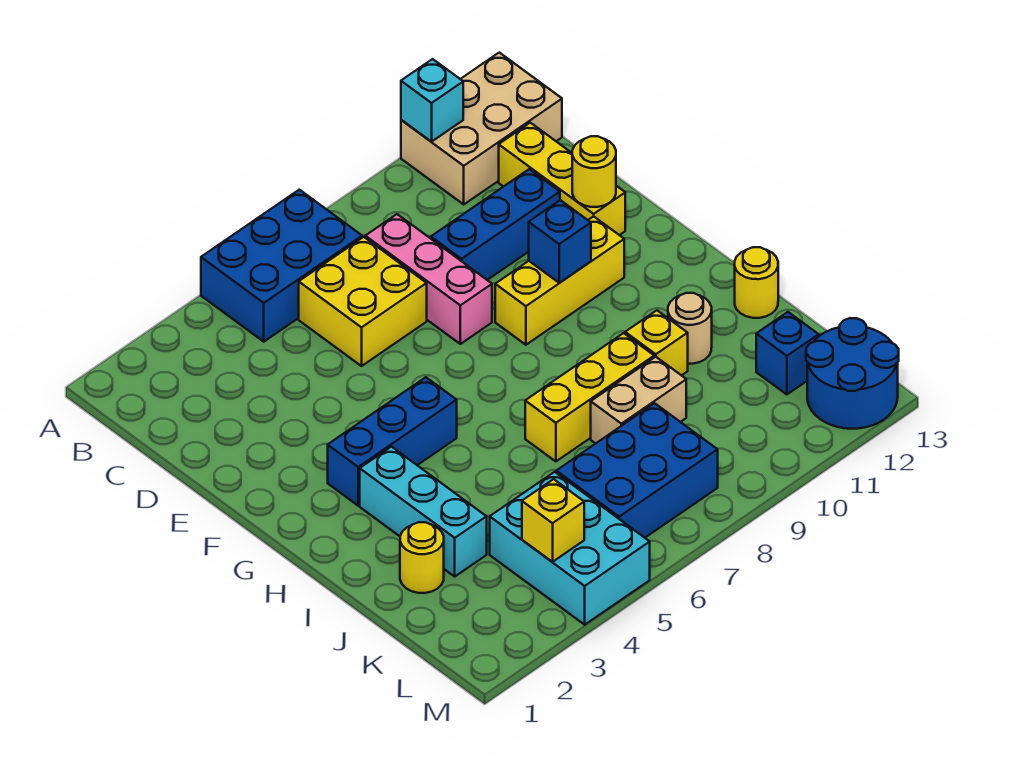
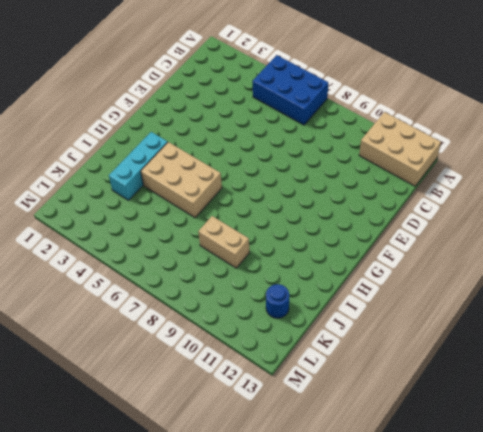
tan brick H4:I6 level 1 -> none
blue round brick K12 level 1 -> blue brick K12 level 1
none -> yellow brick C6:D7 level 1
none -> pink brick C8:E8 level 1
none -> yellow brick C12:E12 level 1

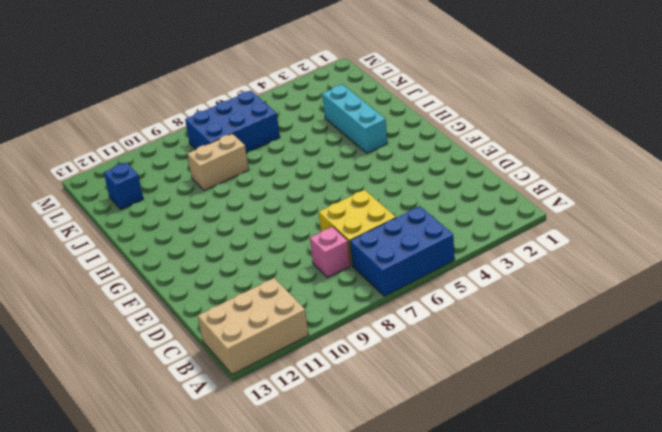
pink brick C8 level 1 -> pink brick C8:E8 level 1
none -> yellow brick C12:E12 level 1
none -> blue brick D9:D11 level 1
none -> yellow brick F9:F11 level 1

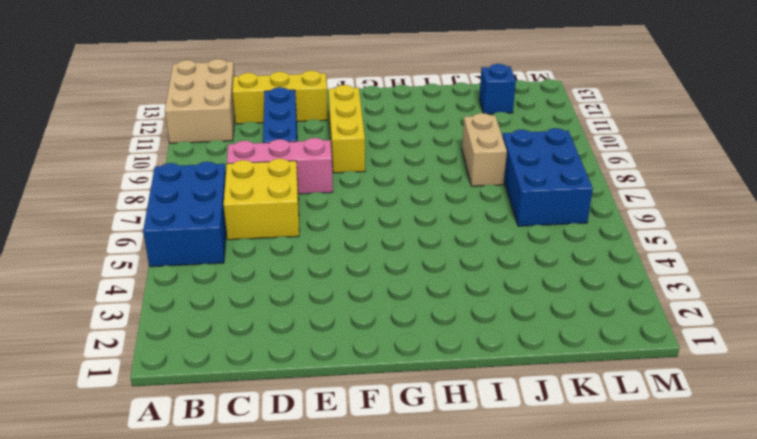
none -> blue brick G3:G5 level 1
none -> cyan brick H3:J3 level 1
none -> yellow brick I7:I9 level 1

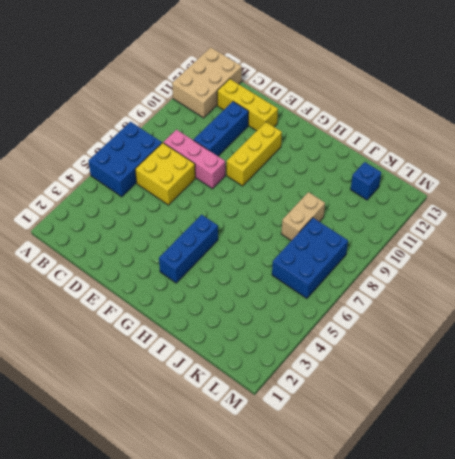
none -> cyan brick H3:J3 level 1
none -> yellow brick I7:I9 level 1
none -> yellow brick I10 level 1

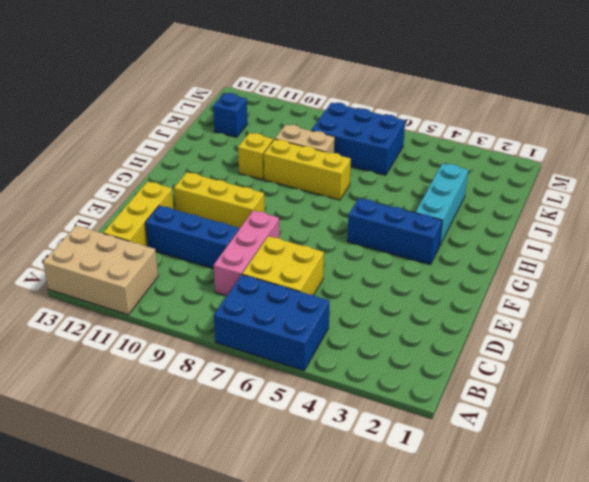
none -> tan round brick I11 level 1
none -> yellow round brick I13 level 1
none -> yellow round brick J2 level 1

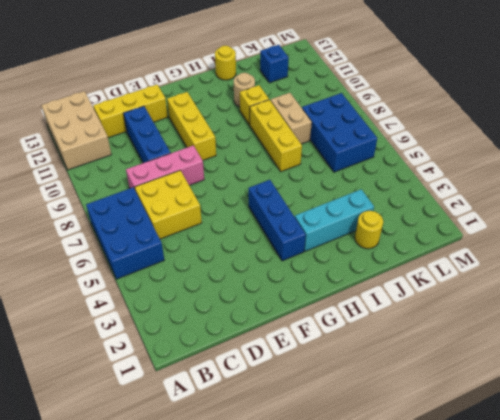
none -> cyan brick K4:M5 level 1
none -> blue round brick L12:M13 level 1
none -> cyan brick A11 level 2

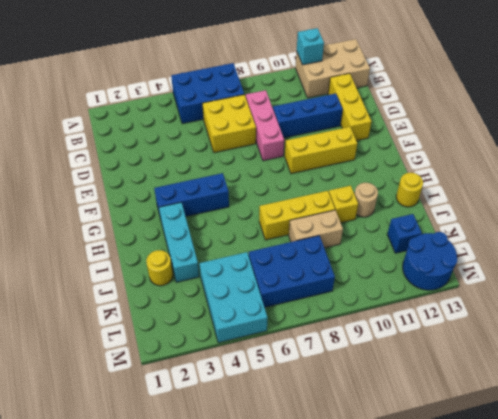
none -> yellow round brick E12 level 2
none -> blue brick F10 level 2
none -> yellow brick L4 level 2

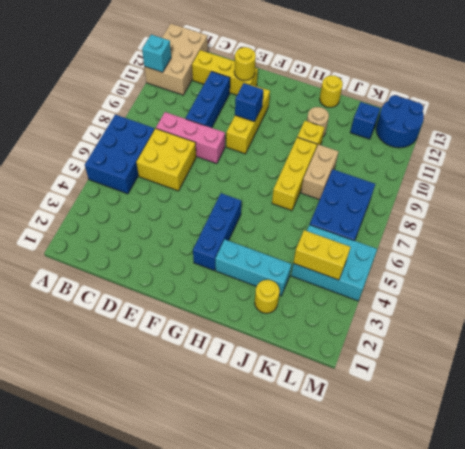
yellow brick K4:L4 level 2 -> yellow brick L4 level 2

